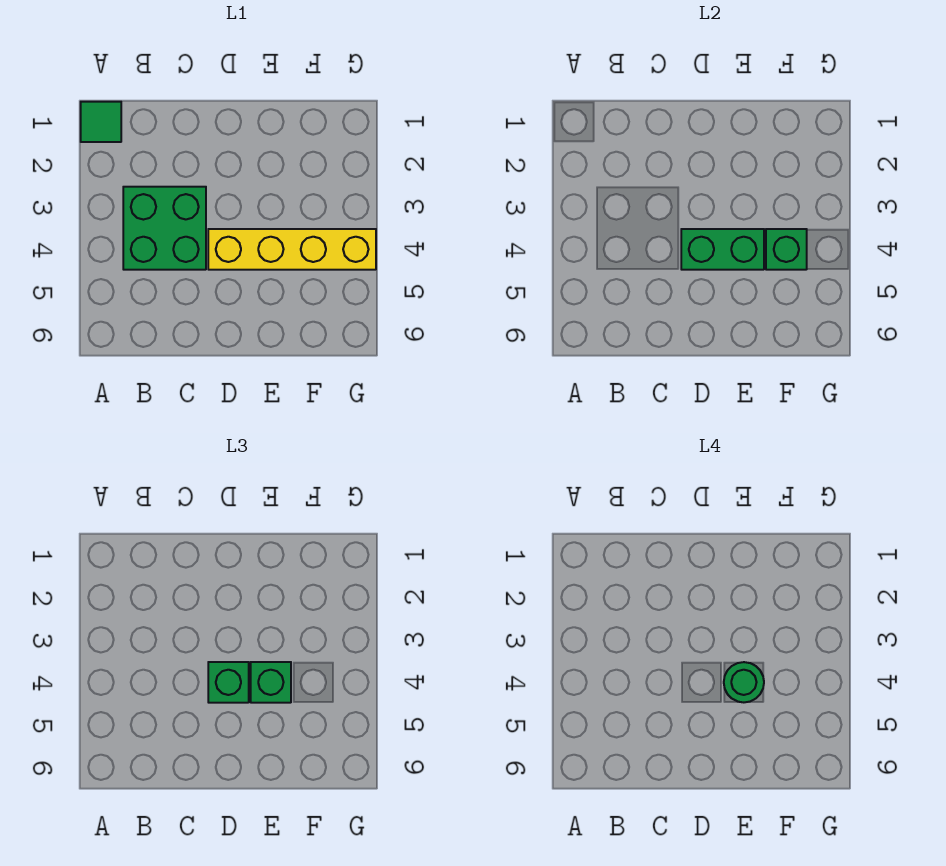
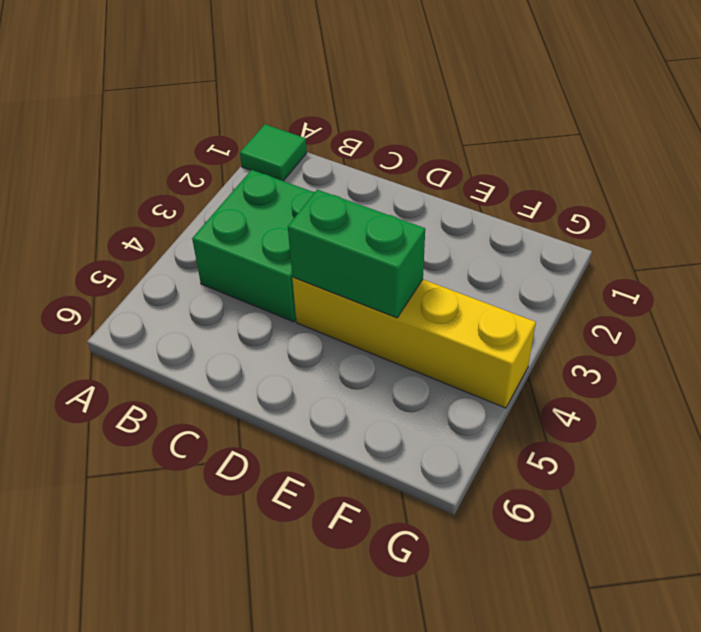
none -> green brick F4 level 2
none -> green brick D4 level 3

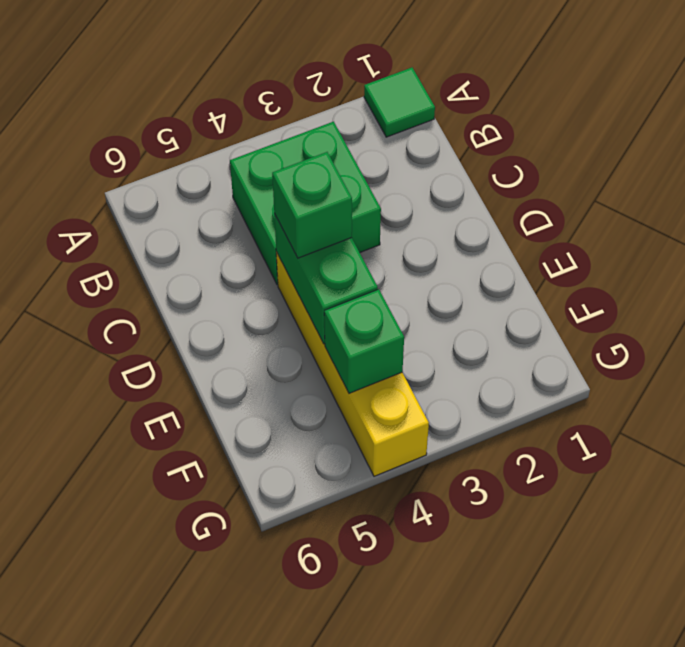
none -> green brick E4 level 3
none -> green round brick E4 level 4

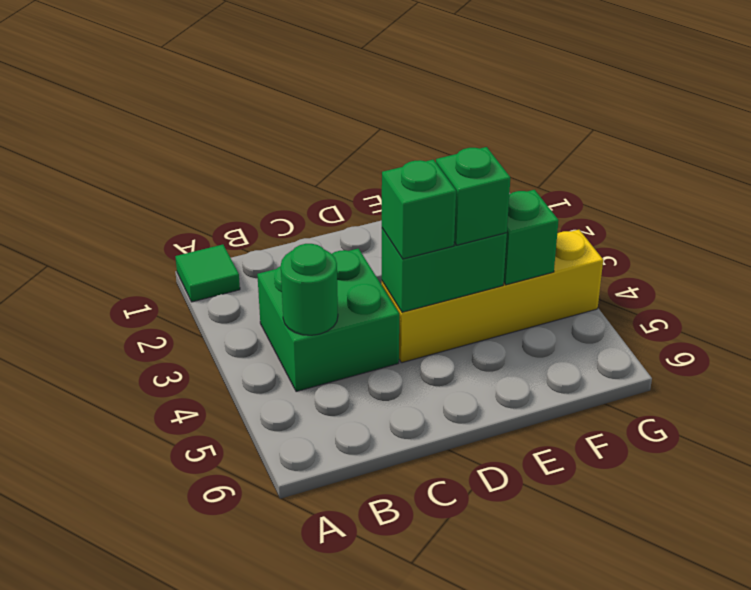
green round brick B4 level 2 -> green round brick E4 level 4

